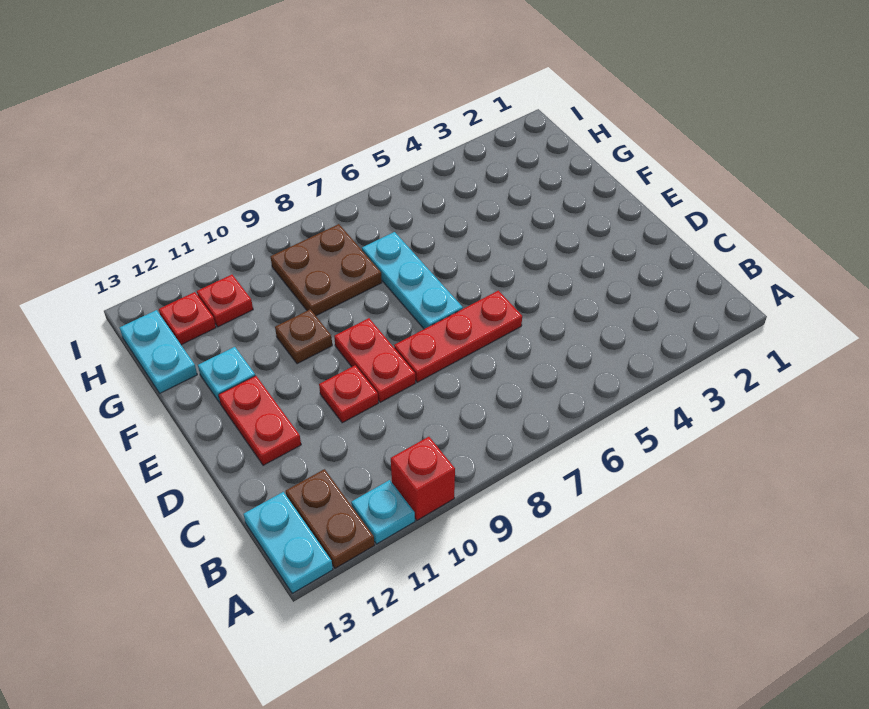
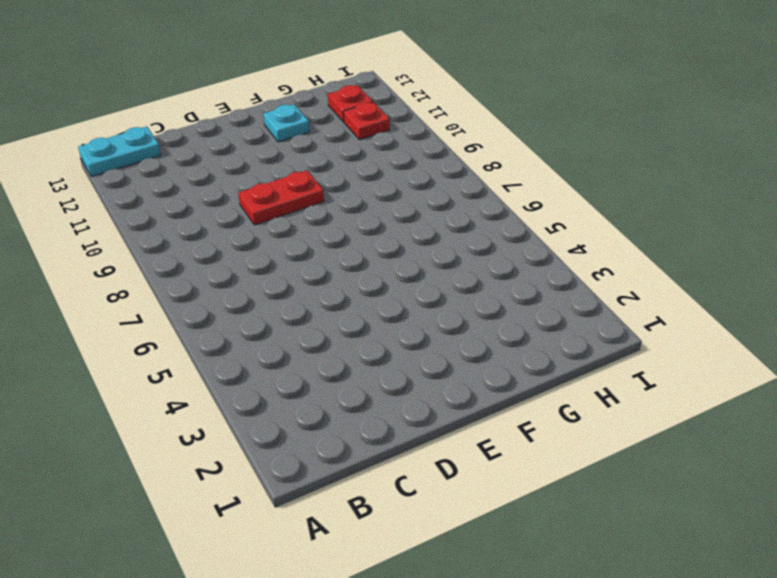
none -> red brick A10 level 1
none -> cyan plate A11 level 1
none -> brown plate A12:B12 level 1

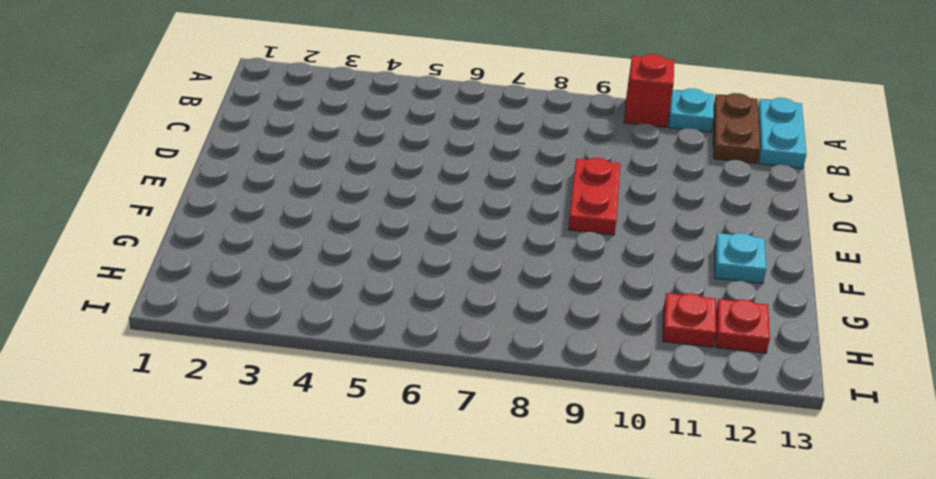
none -> red plate D6:D8 level 1
none -> red plate D10 level 1
none -> red plate D12:E12 level 1

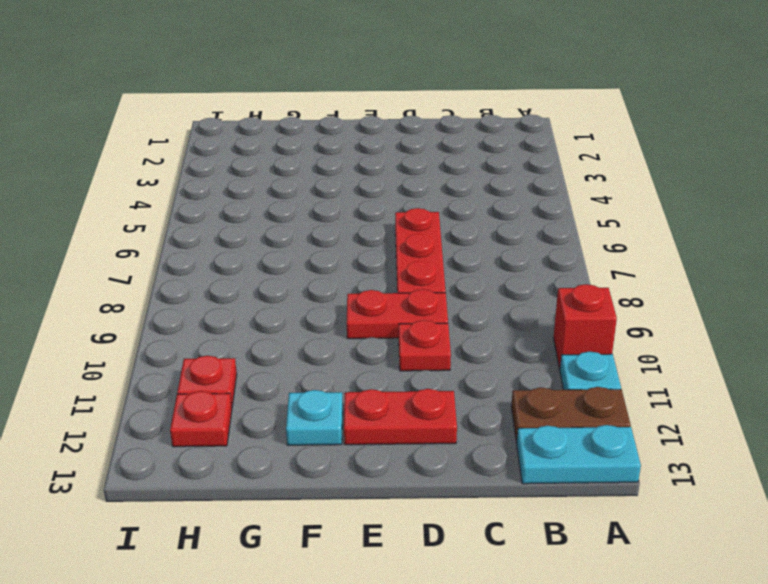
none -> cyan plate E7:G7 level 1
none -> brown plate F10 level 1
none -> brown plate G8:H9 level 1

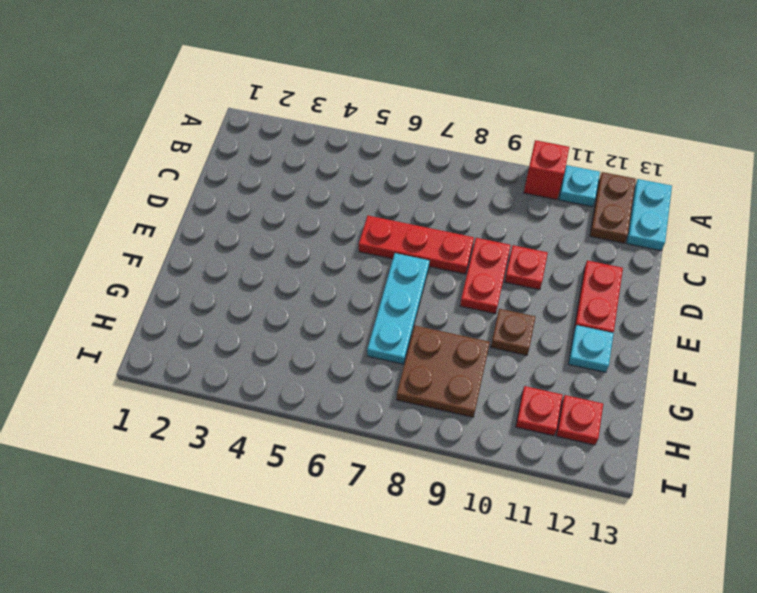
none -> cyan plate G13:H13 level 1

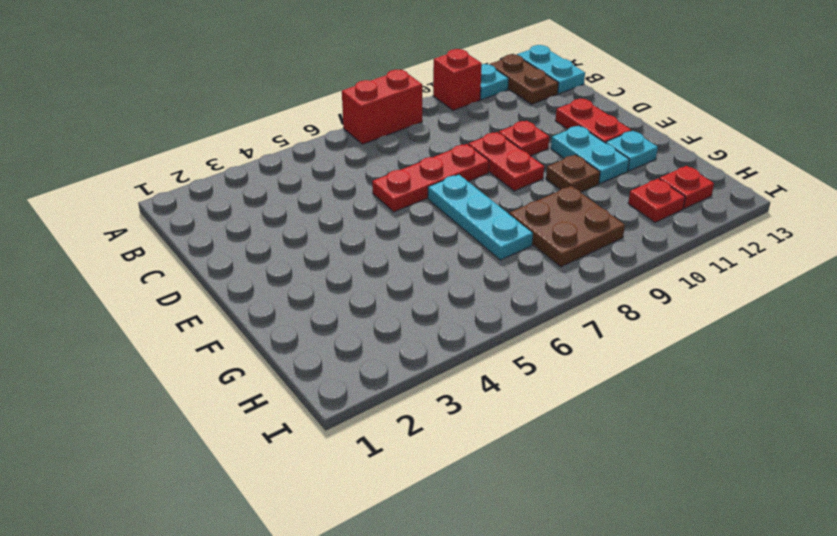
red brick A7:A8 level 1 -> none
cyan plate E11:F11 level 1 -> cyan plate G13:H13 level 1

